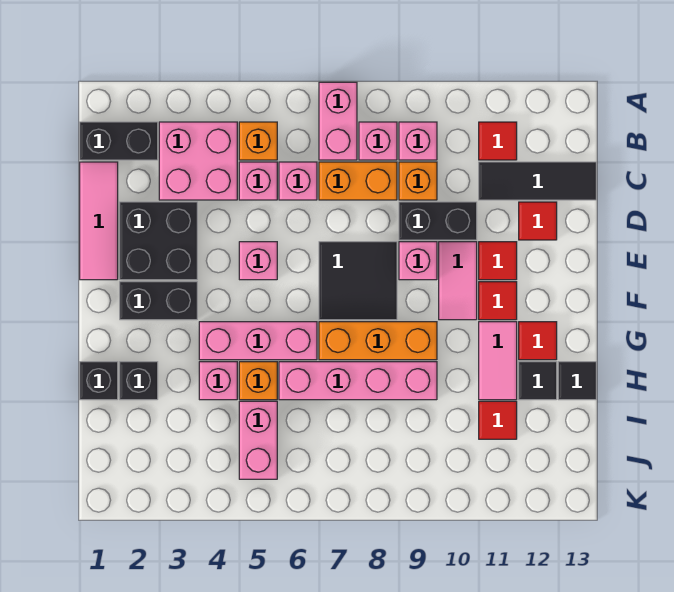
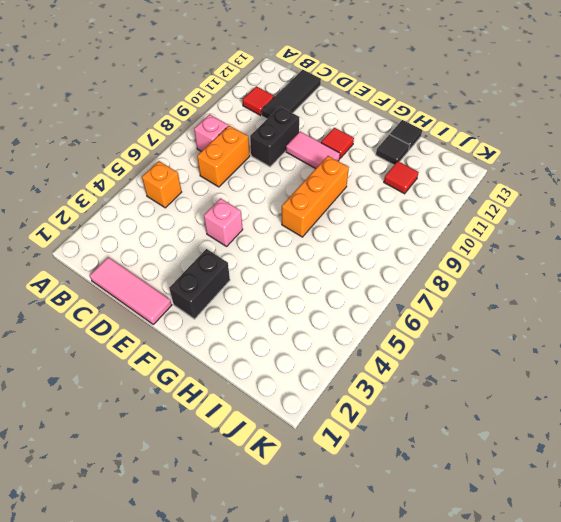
none -> pink brick A7:B7 level 1
none -> black brick B1:B2 level 1
none -> pink brick B3:C4 level 1
none -> pink brick B9 level 1

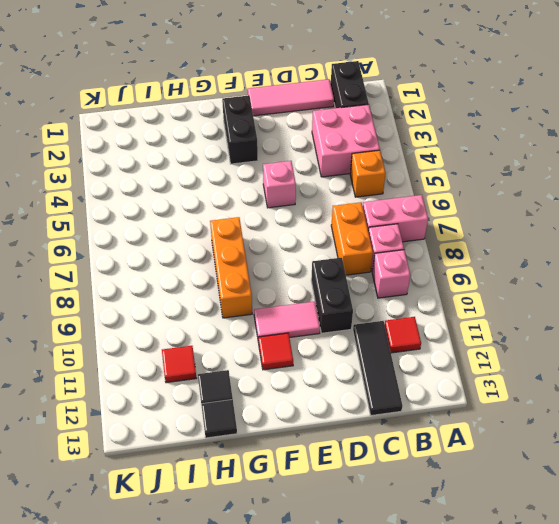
none -> pink brick C5 level 1
none -> pink brick C6 level 1
none -> orange brick C9 level 1
none -> black brick D2:E3 level 1

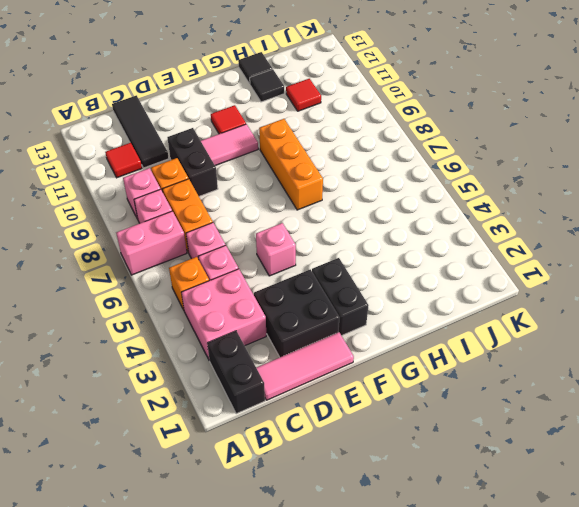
none -> red tile D12 level 1
none -> black tile E7:F8 level 1
none -> pink brick E9 level 1
none -> red tile E11 level 1

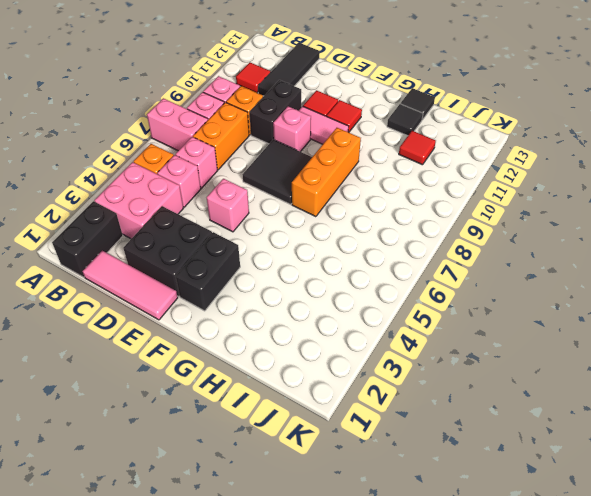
none -> red tile D12 level 1
none -> pink brick G4:G6 level 1
none -> pink tile G11:H11 level 1
none -> red tile G12 level 1

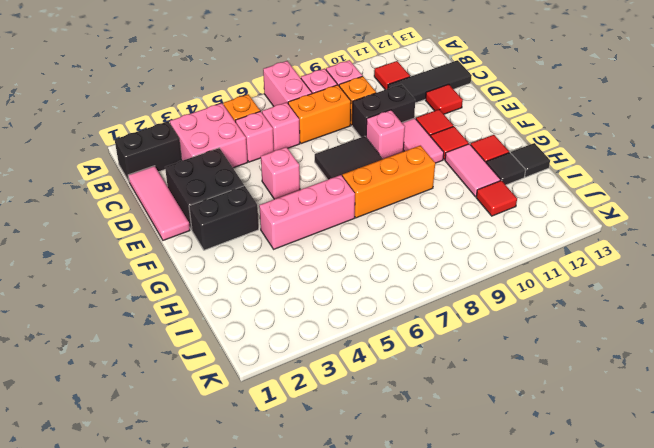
none -> black brick H1 level 1
none -> black brick H2 level 1
none -> pink brick H4 level 1
none -> orange brick H5 level 1

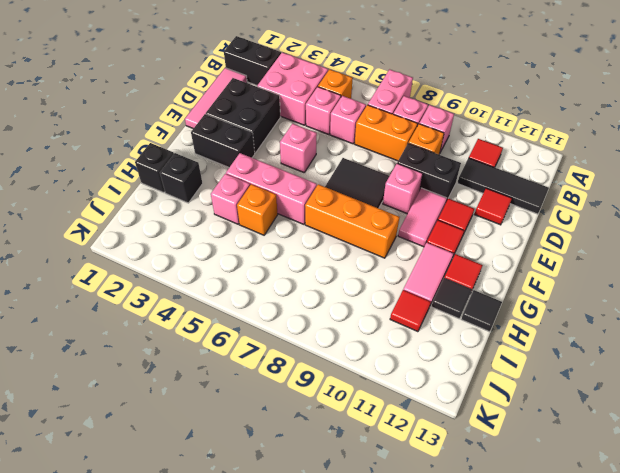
none -> pink brick H6:H9 level 1
none -> pink brick I5:J5 level 1

